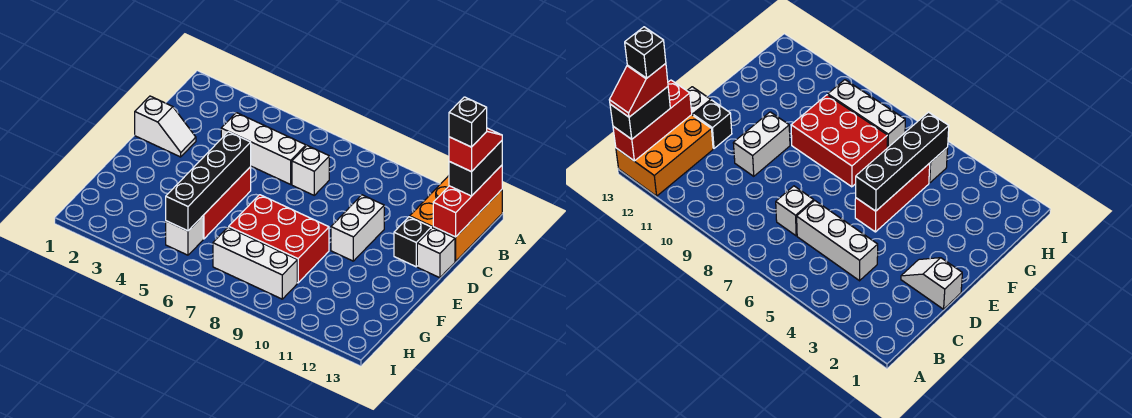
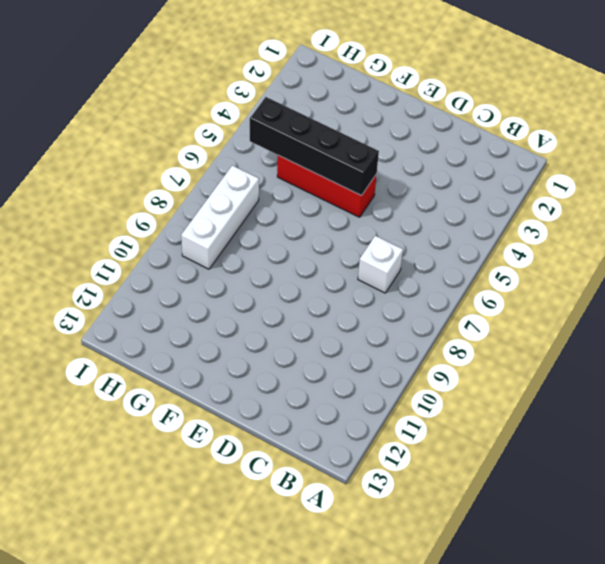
none -> orange brick A12:C13 level 1
none -> white brick C4:C6 level 1
none -> white slope D1:D2 level 1 top 1

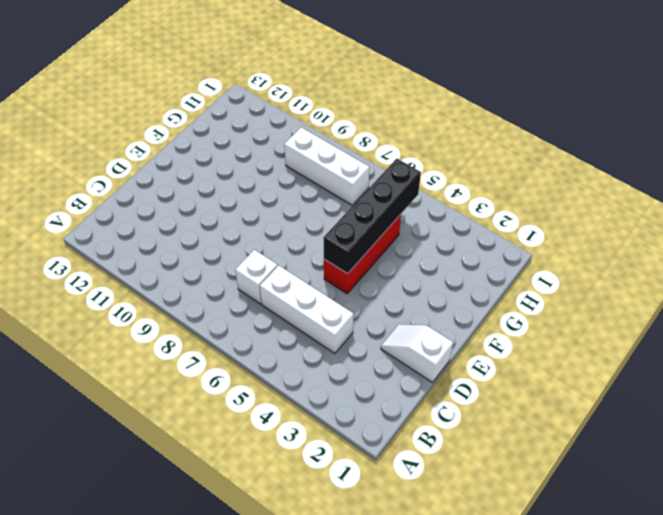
none -> orange brick A12:C13 level 1
none -> white brick D10:E10 level 1
none -> black brick D12 level 1

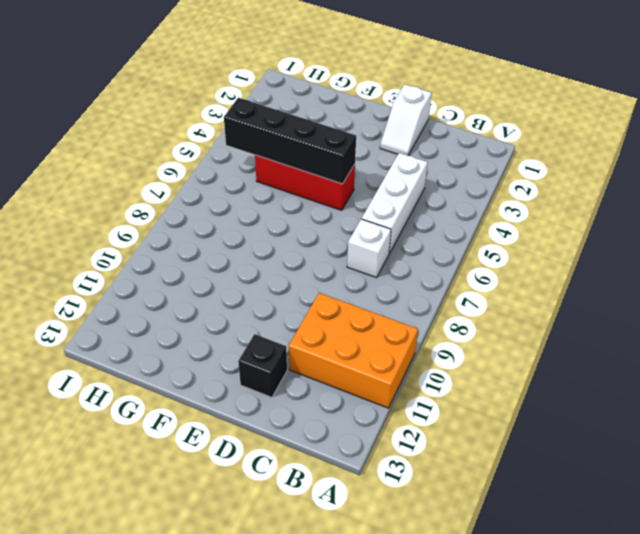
orange brick A10:C11 level 1 -> orange brick A12:C13 level 1
none -> white brick D10:E10 level 1
none -> white brick D13 level 1
none -> red brick F7:G9 level 1

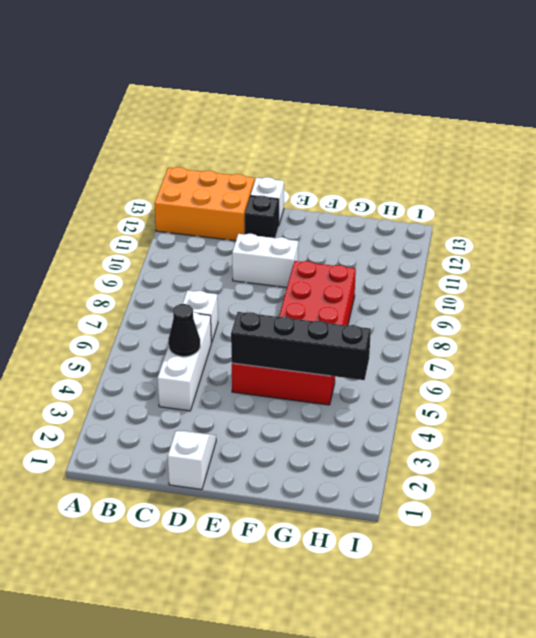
black cone C5 level 2 -> none
none -> white brick H5 level 1
none -> white brick H7:H9 level 1
none -> red brick A13:C13 level 2

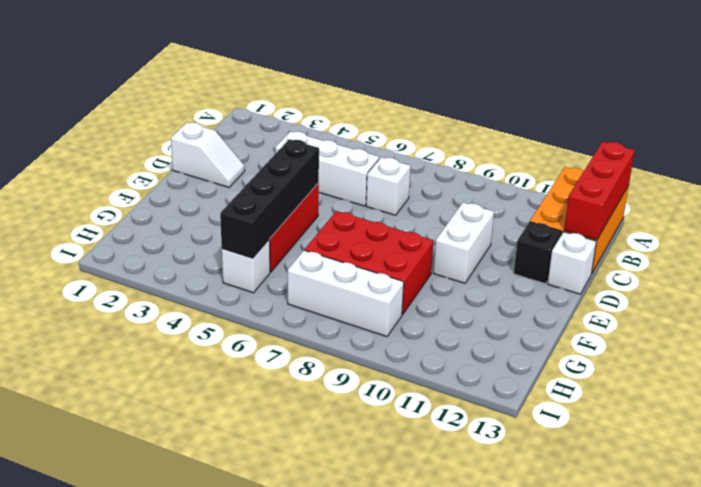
none -> black brick A13:B13 level 3
none -> red slope A13:B13 level 4 top B
none -> black brick B13 level 5

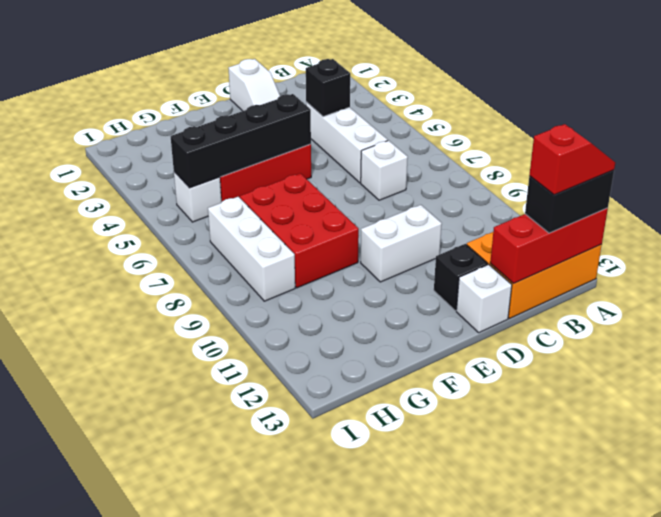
black brick C4 level 2 -> black brick B13 level 5

